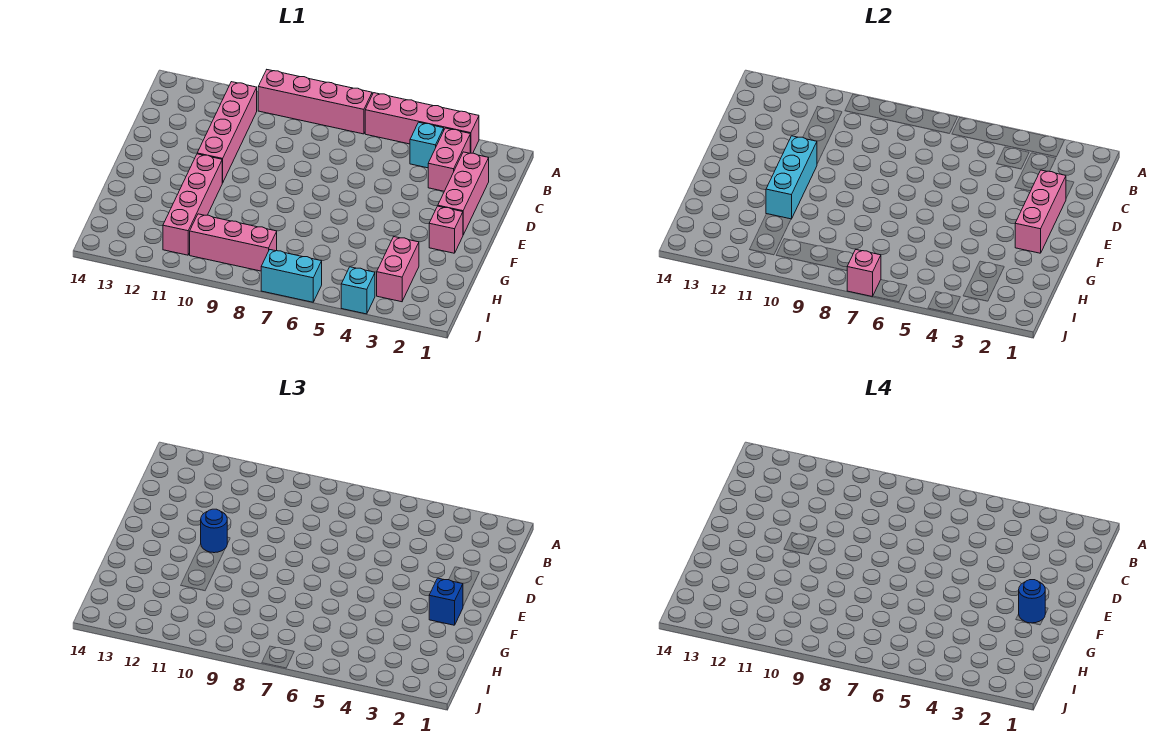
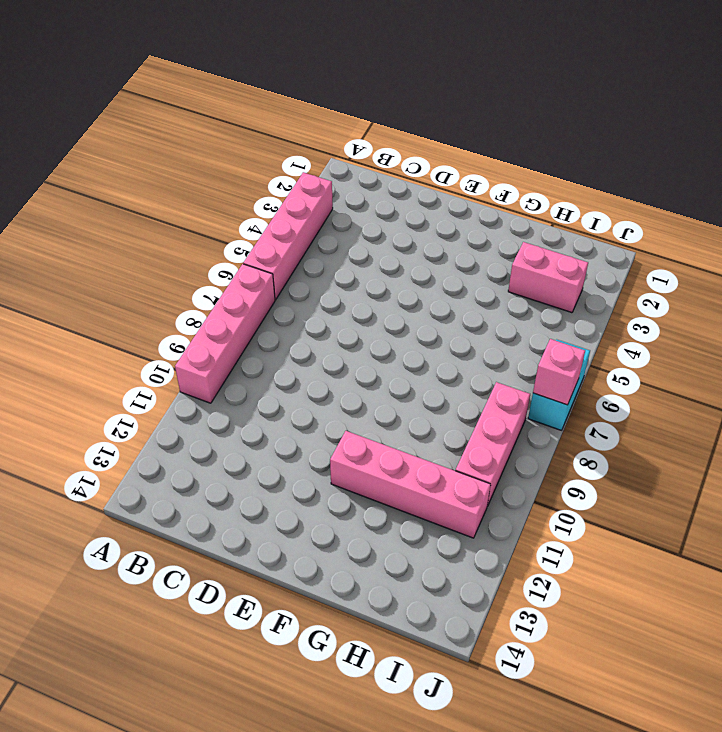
none -> pink brick B3:C3 level 1
none -> cyan brick B4 level 1
none -> pink brick B11:E11 level 1

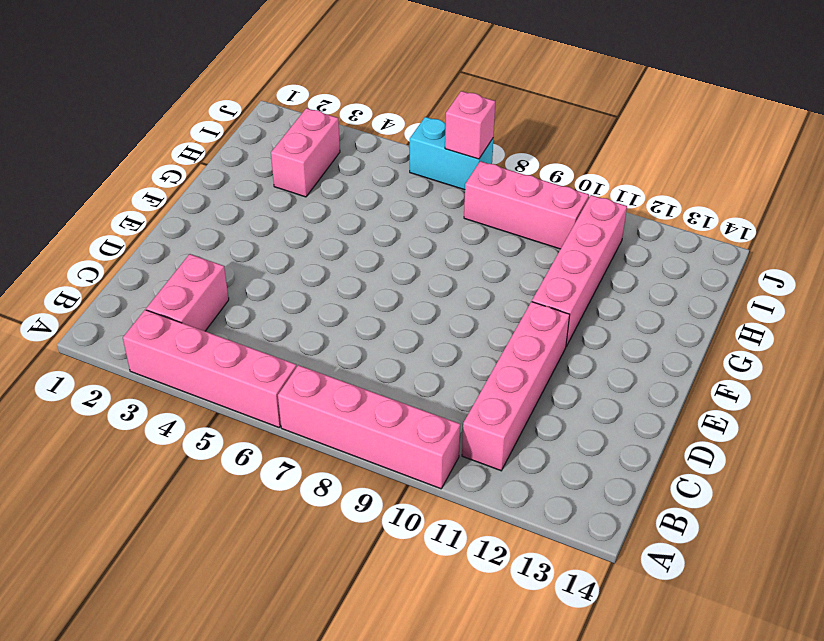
none -> cyan brick B4 level 1
none -> pink brick C2:E2 level 1
none -> pink brick F2 level 1

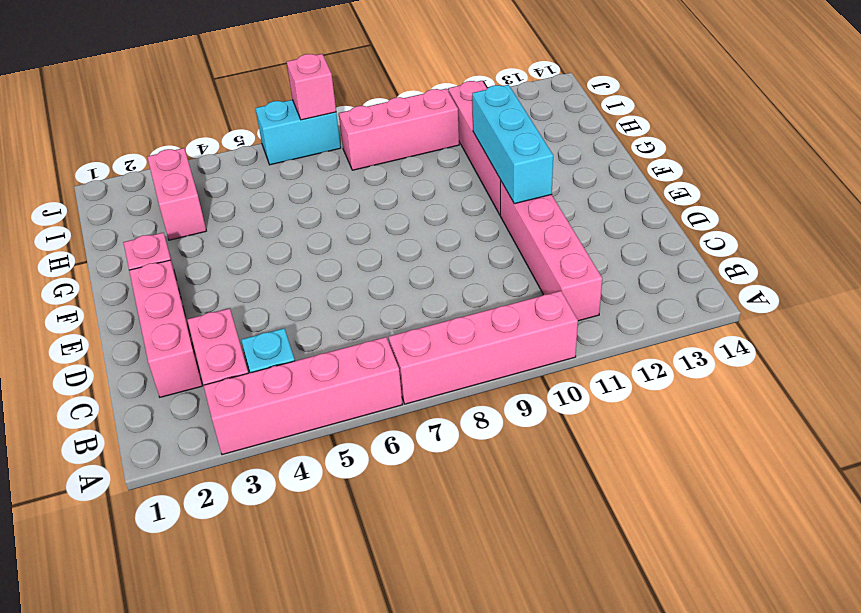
none -> cyan brick J4 level 1
none -> pink brick D2:F2 level 2
none -> blue round brick E11 level 3

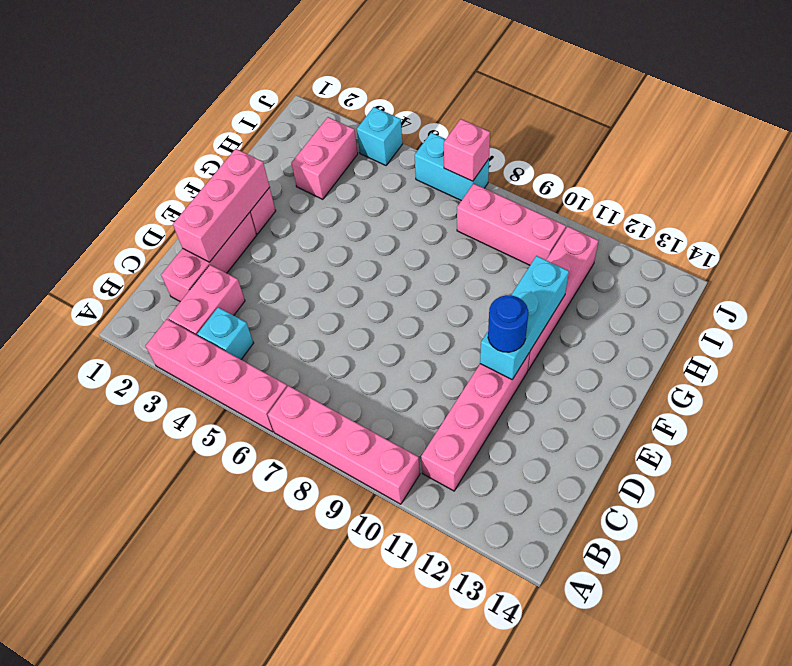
none -> blue brick F2 level 3
none -> blue round brick F2 level 4

